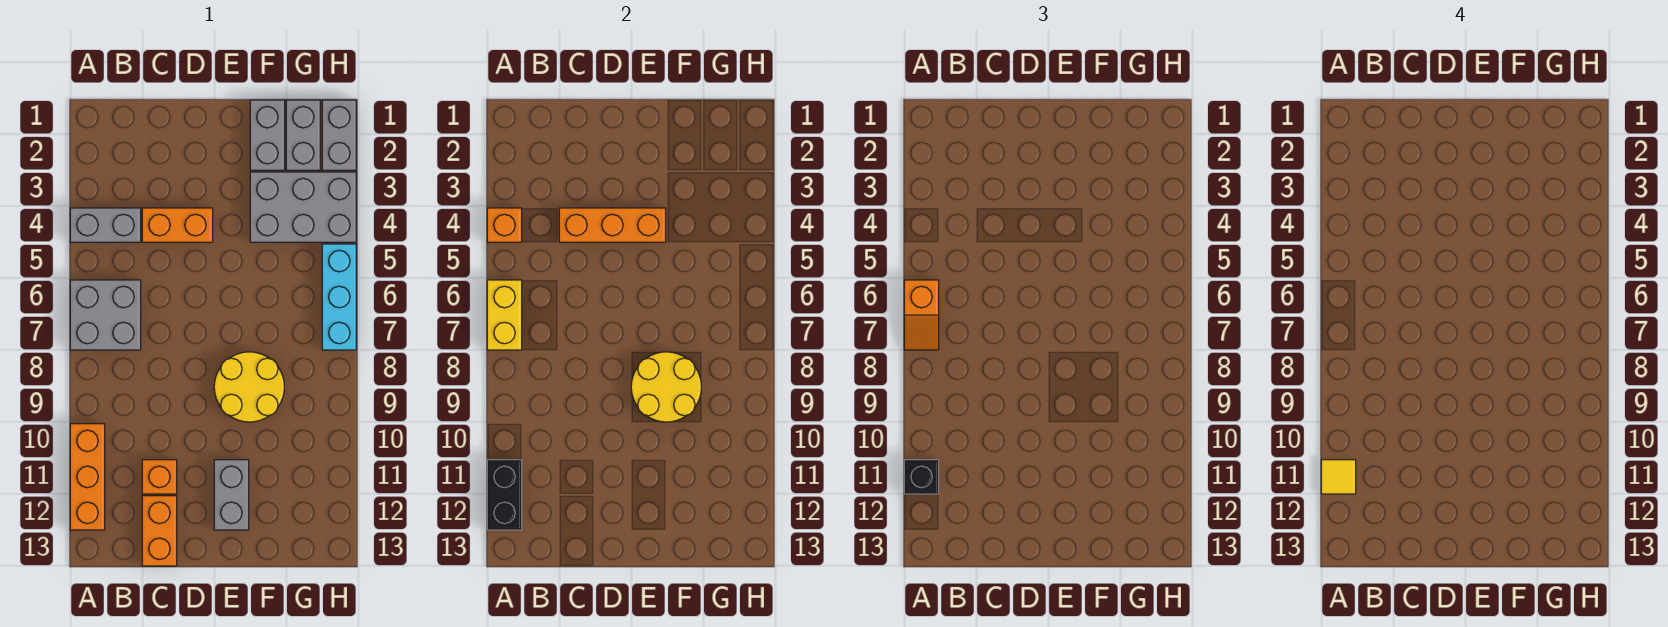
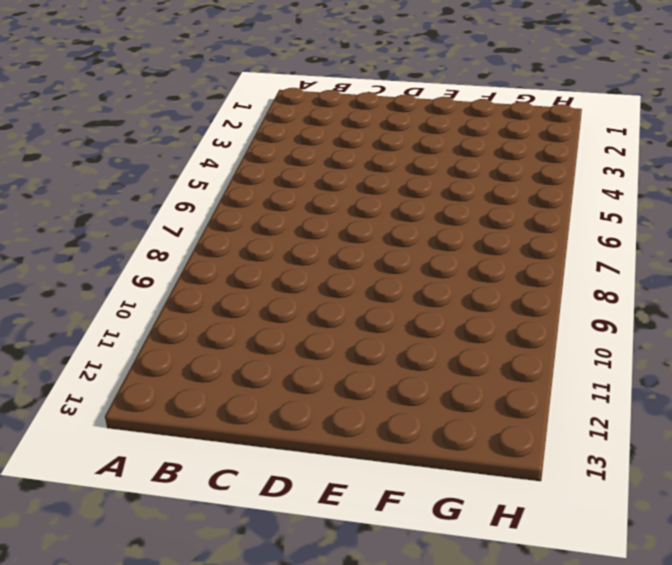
none -> grey brick A4:B4 level 1
none -> grey brick A6:B7 level 1
none -> orange brick A10:A12 level 1

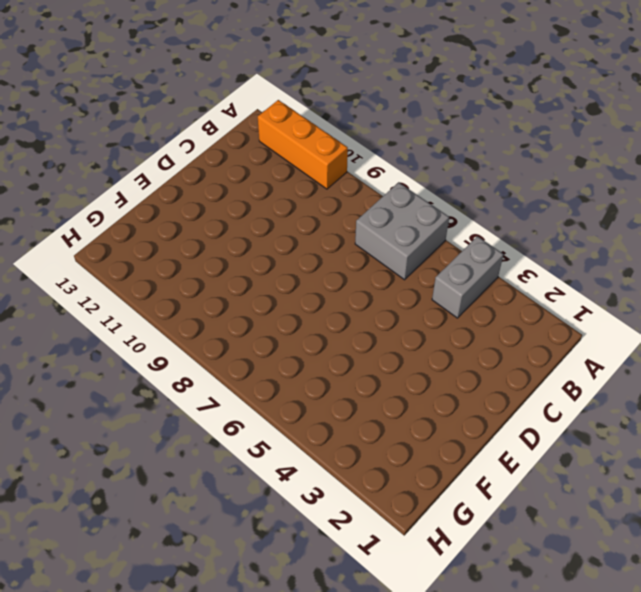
none -> orange brick C4:D4 level 1
none -> orange brick C11 level 1
none -> orange brick C12:C13 level 1

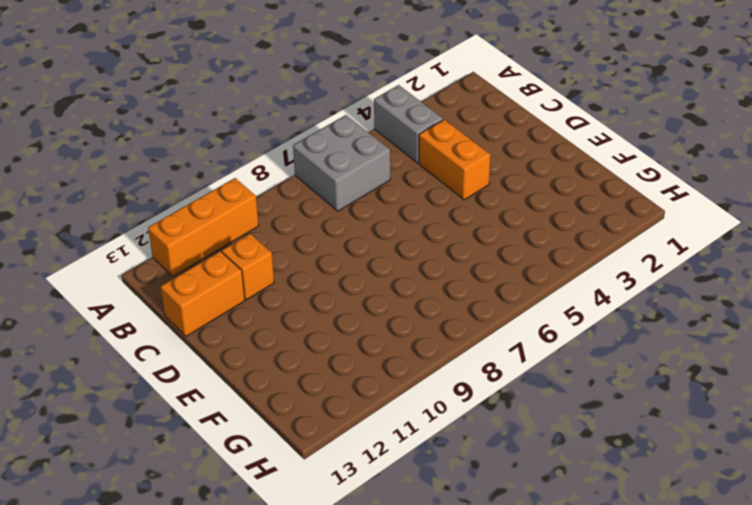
none -> yellow round brick E8:F9 level 1
none -> grey brick E11:E12 level 1
none -> grey brick F1:F2 level 1

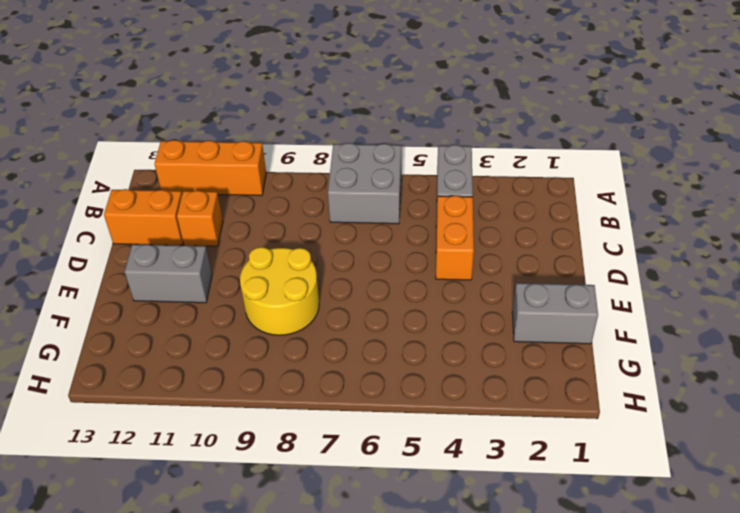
none -> grey brick F3:H4 level 1
none -> grey brick G1:G2 level 1
none -> grey brick H1:H2 level 1

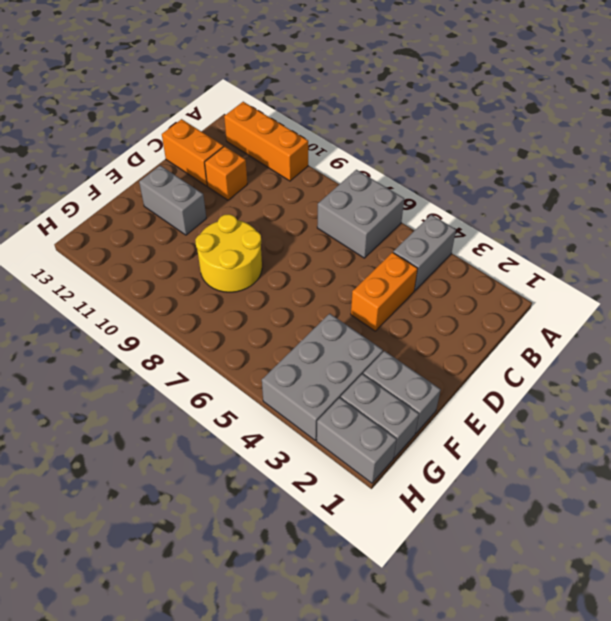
none -> cyan brick H5:H7 level 1
none -> orange brick A4 level 2
none -> yellow brick A6:A7 level 2

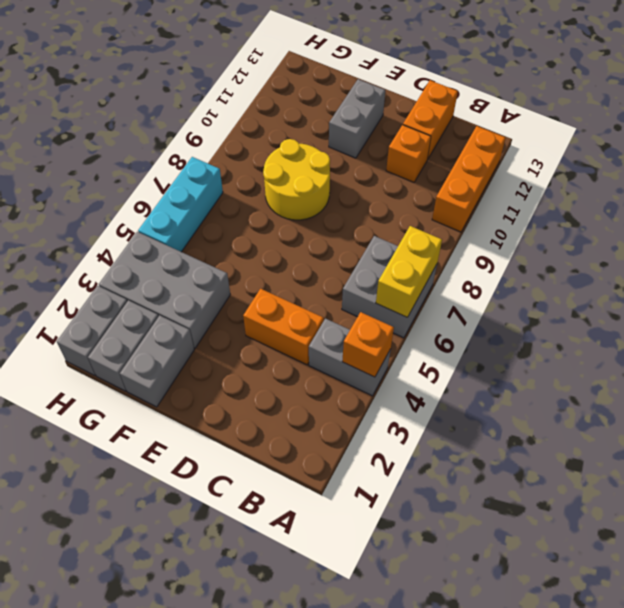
none -> black brick A11:A12 level 2
none -> orange brick C4:E4 level 2
none -> yellow round brick E8:F9 level 2

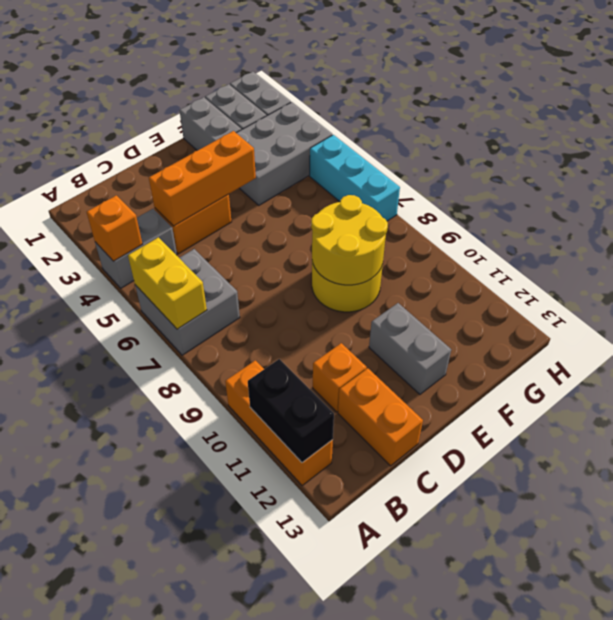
none -> orange slope A6:A7 level 3 top 6
none -> black brick A11 level 3
none -> yellow tile A11 level 4

